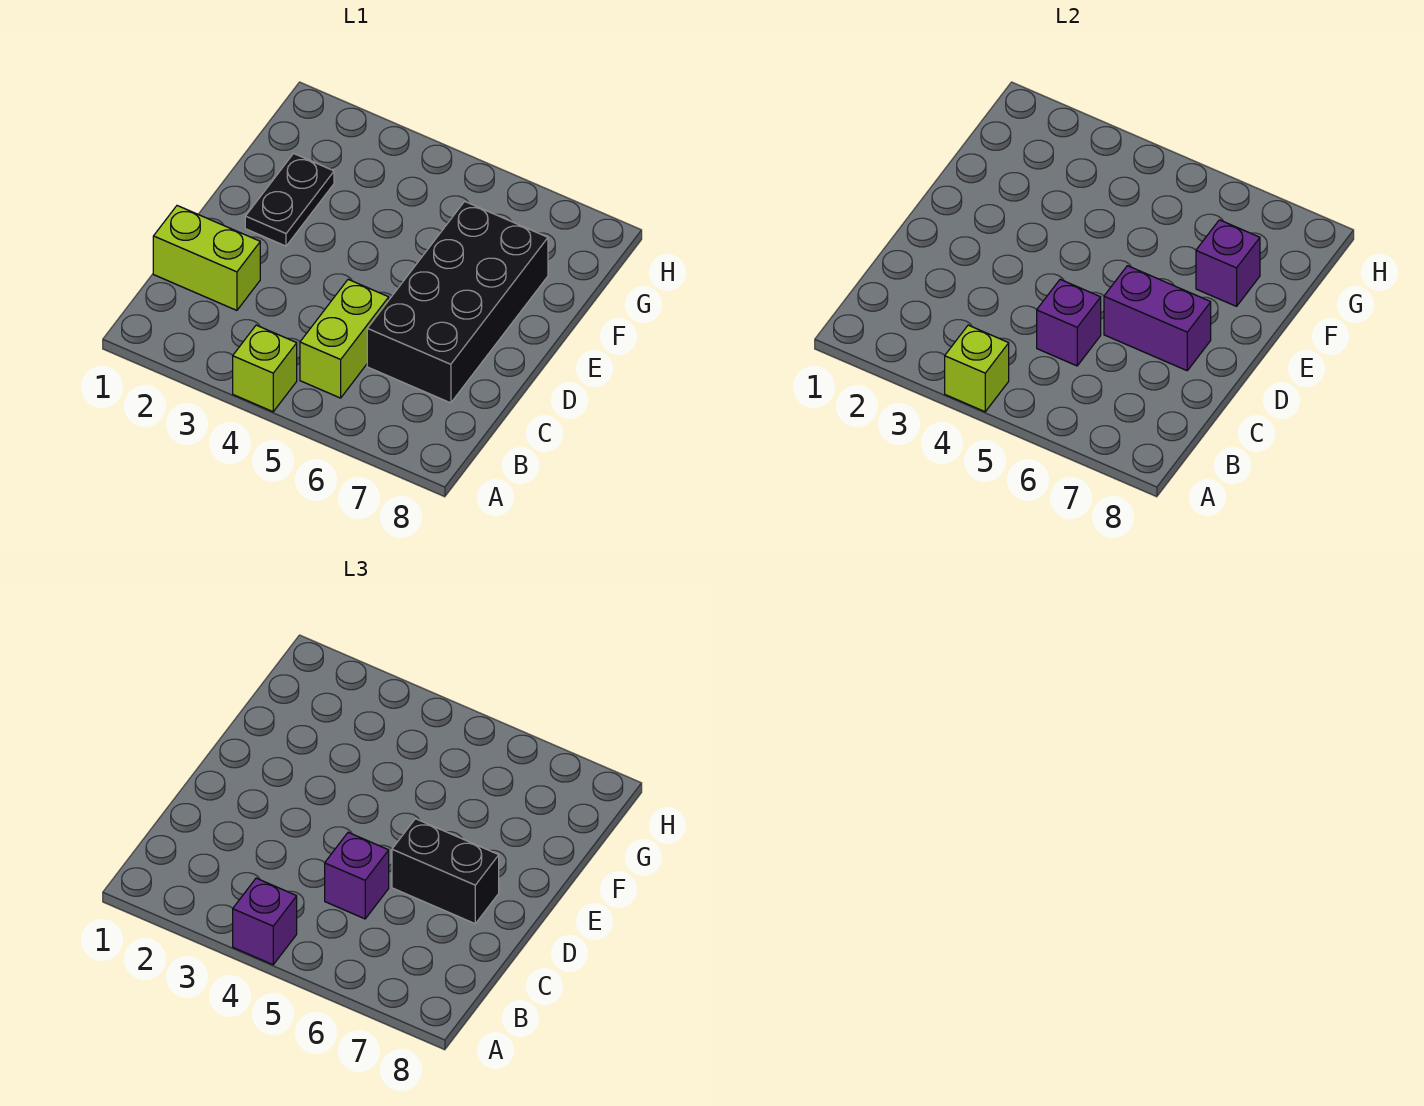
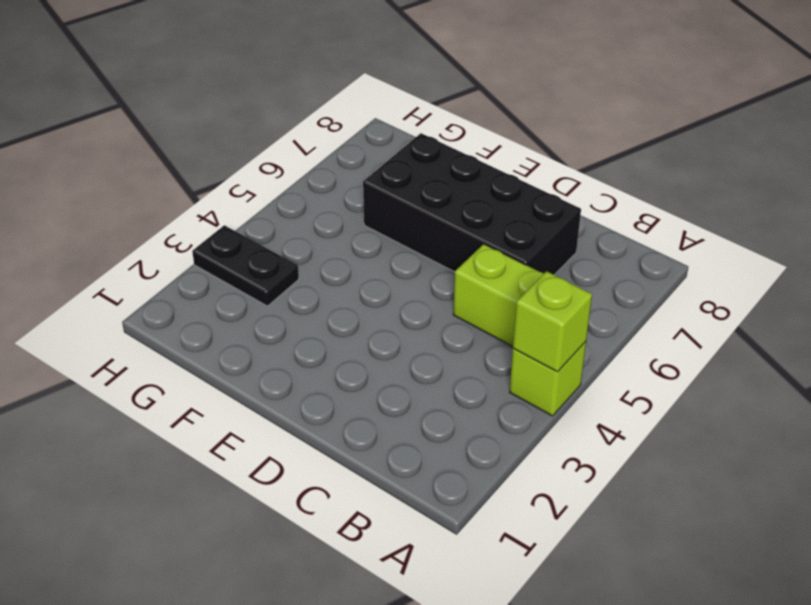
black plate G3:H3 level 1 -> black plate E2:F2 level 1
none -> lime brick C1:C2 level 1
none -> purple brick C5 level 2
none -> purple brick D6:D7 level 2

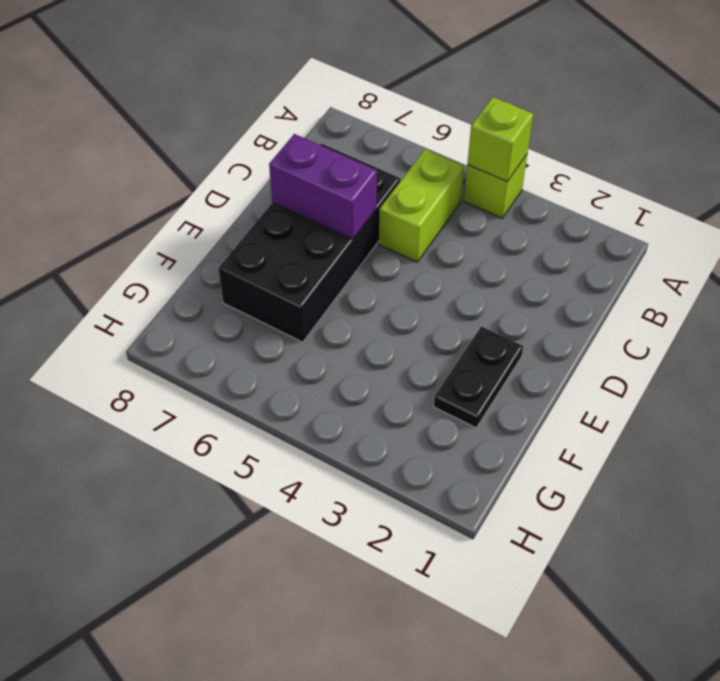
none -> lime brick C1:C2 level 1
none -> purple brick C5 level 2
none -> purple brick F7 level 2

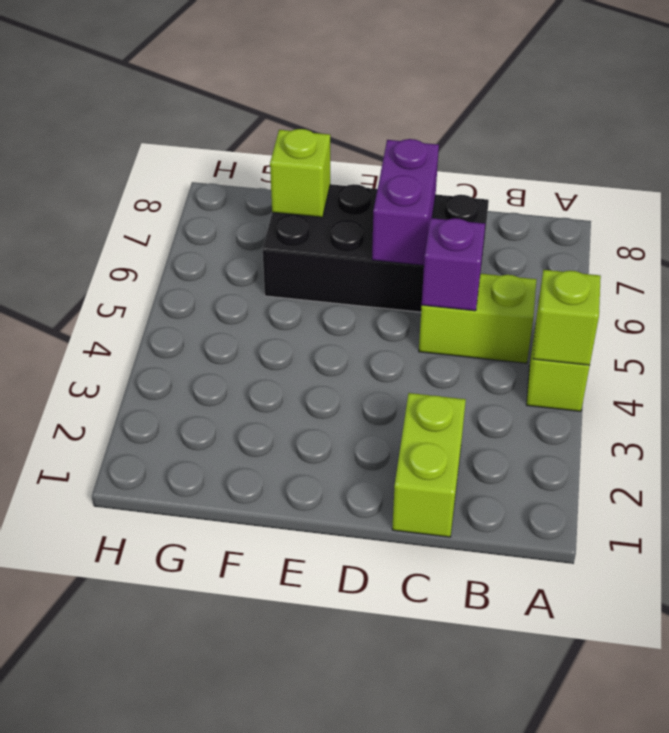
lime brick F7 level 2 -> purple brick F7 level 2
none -> black plate E2:F2 level 1
none -> purple brick A4 level 3
none -> purple brick C5 level 3

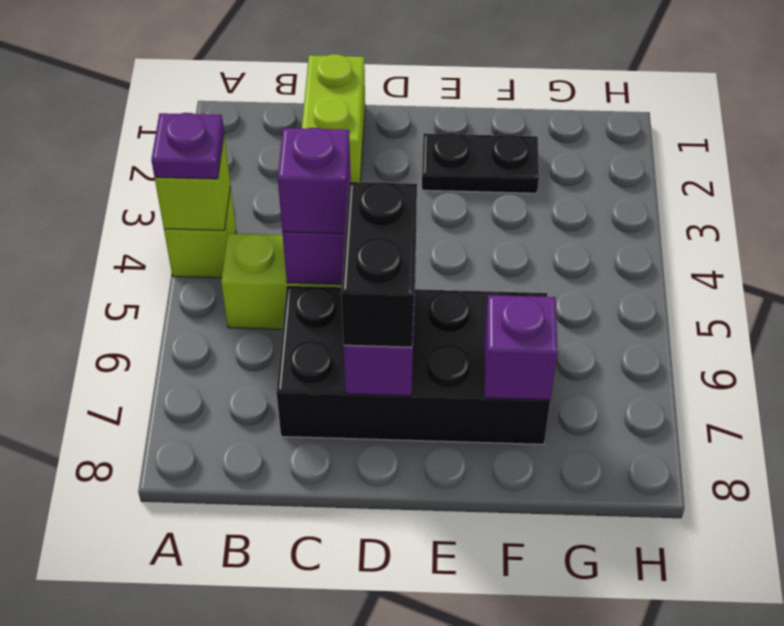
purple plate A4 level 3 -> purple brick A4 level 3

